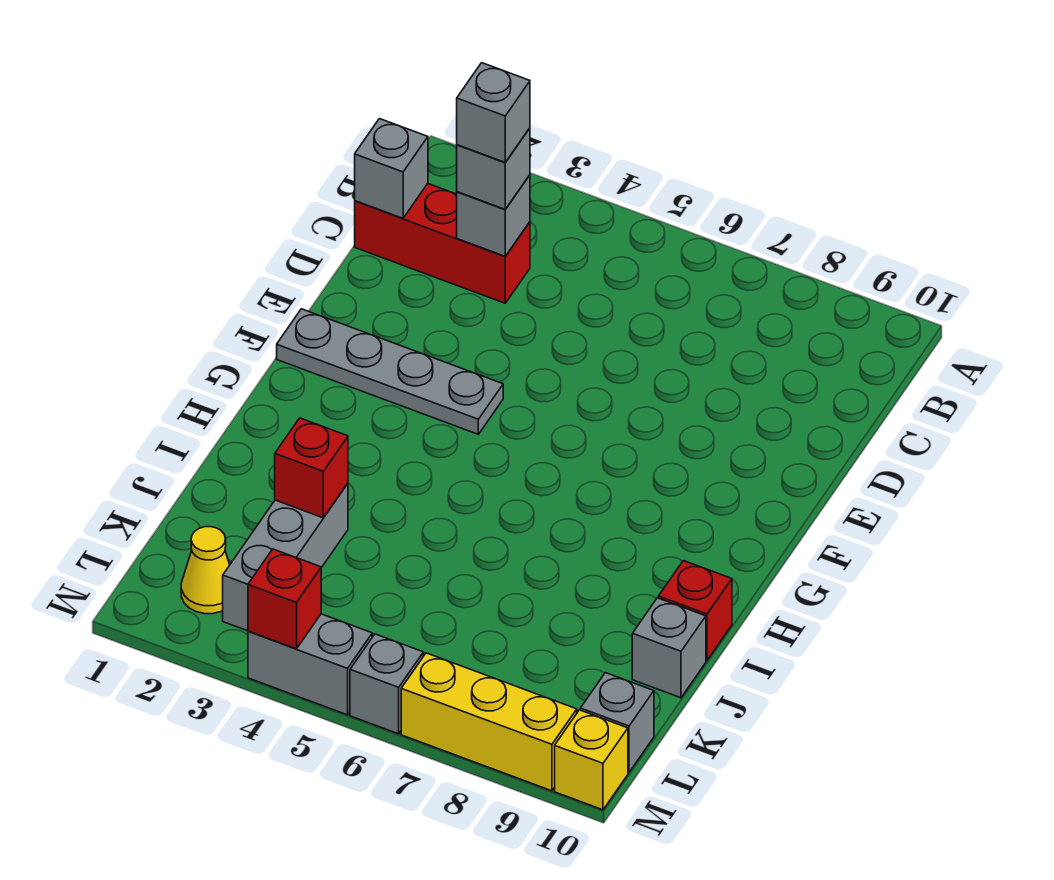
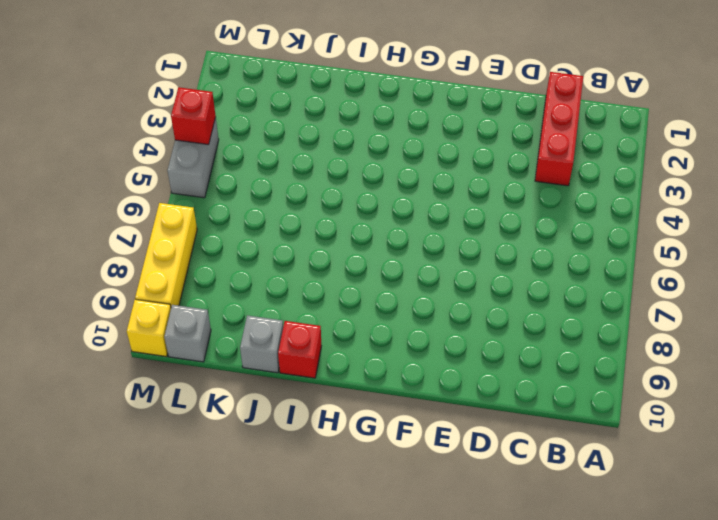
none -> grey plate F1:F4 level 1
none -> grey brick J3:L3 level 1
none -> yellow cone L2 level 1

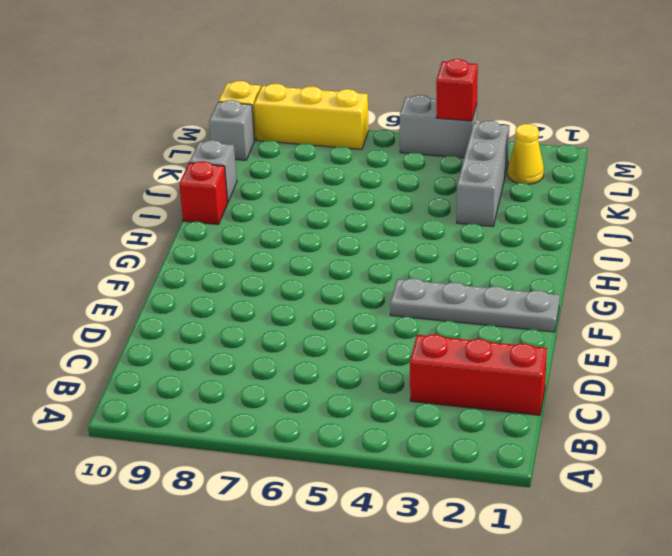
none -> grey brick M6 level 1
none -> grey brick C1 level 2
none -> grey brick C3 level 2

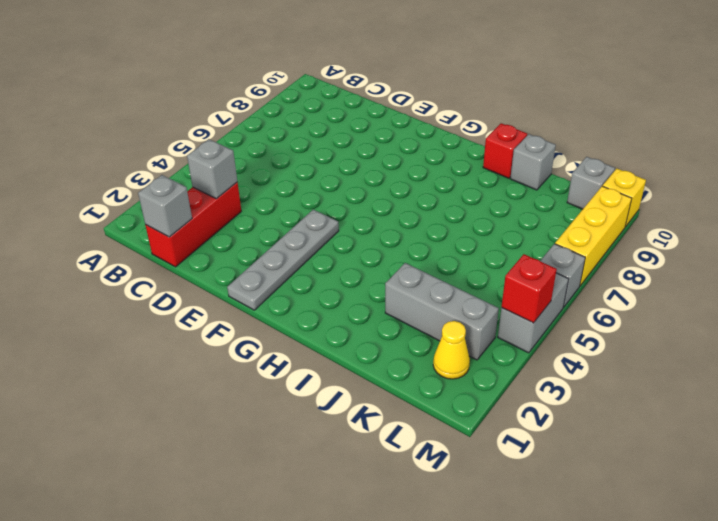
none -> red brick J3 level 2
none -> grey brick C3 level 3
none -> grey brick C3 level 4

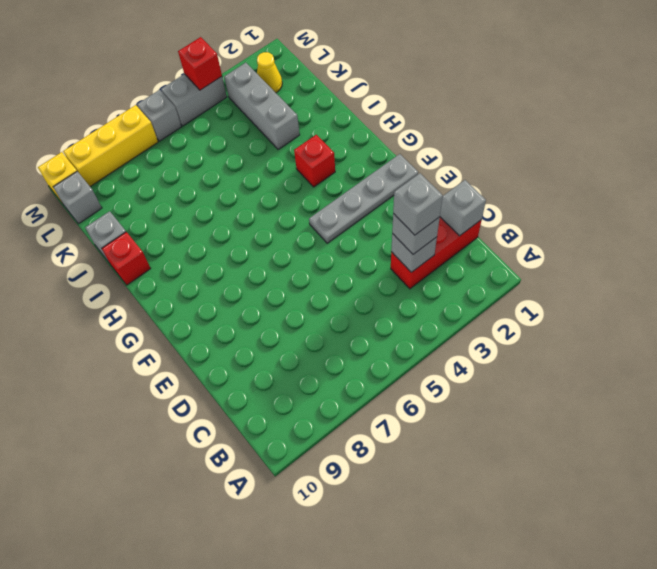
red brick H3 level 1 -> red brick J3 level 2

